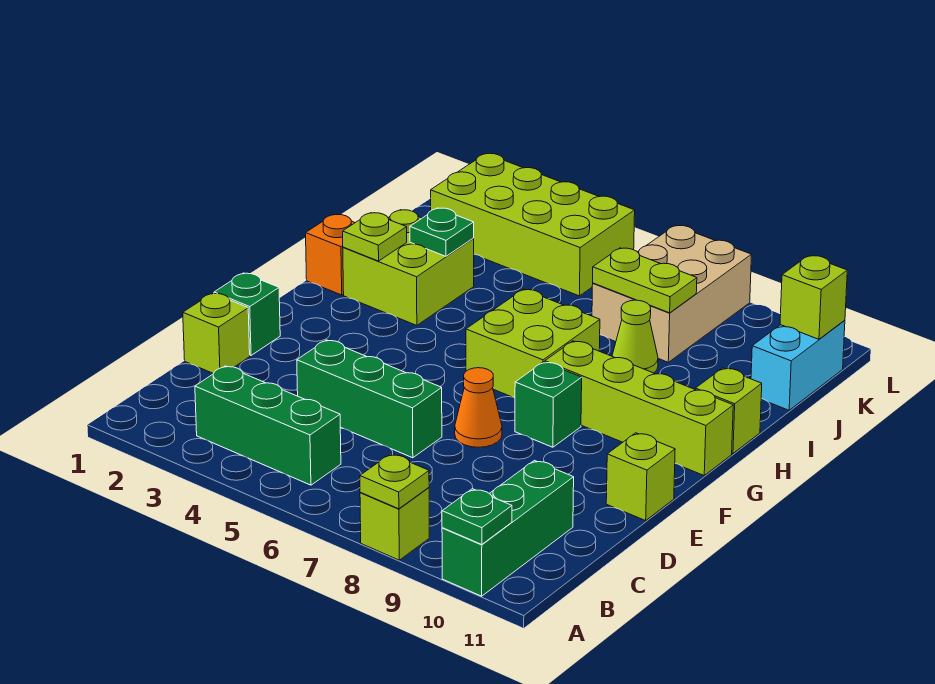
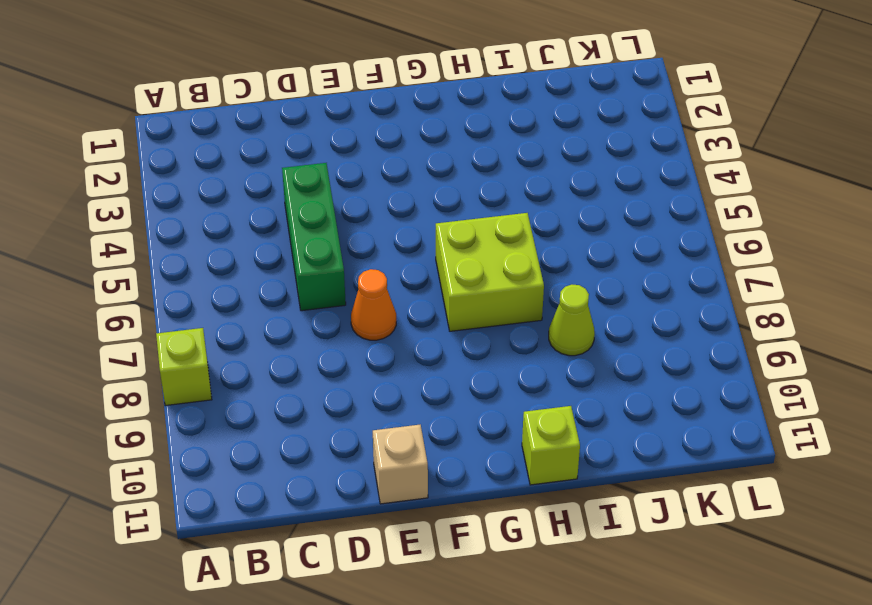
tan brick E11 level 1 -> lime brick E11 level 1
none -> green brick A10:C10 level 1
none -> green brick B3:B5 level 1
none -> lime brick D1 level 1

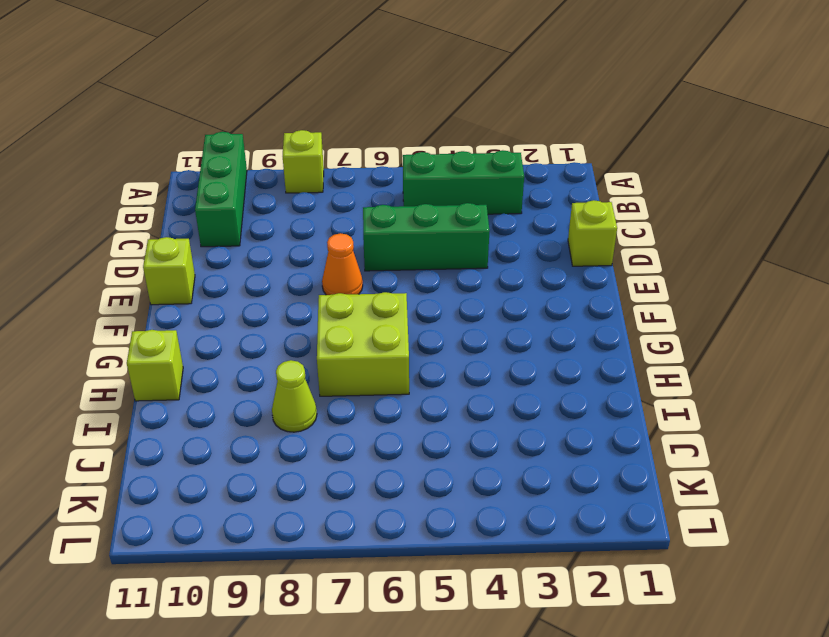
none -> green brick E1 level 1
none -> green brick F8 level 1
none -> lime brick G8:G11 level 1

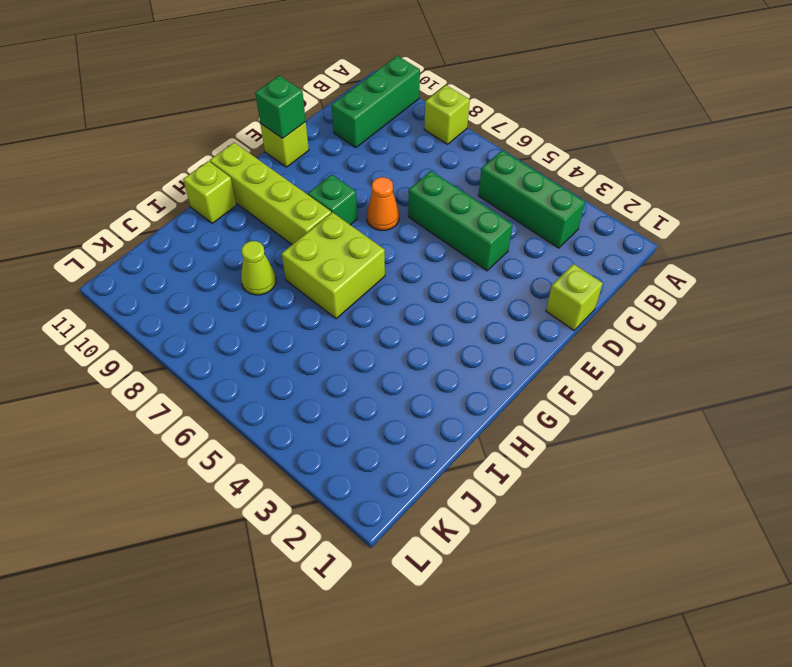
green brick E11 level 2 -> green brick E1 level 1
none -> orange brick H1 level 1
none -> lime brick H2:I3 level 1
none -> tan brick J7:L8 level 1

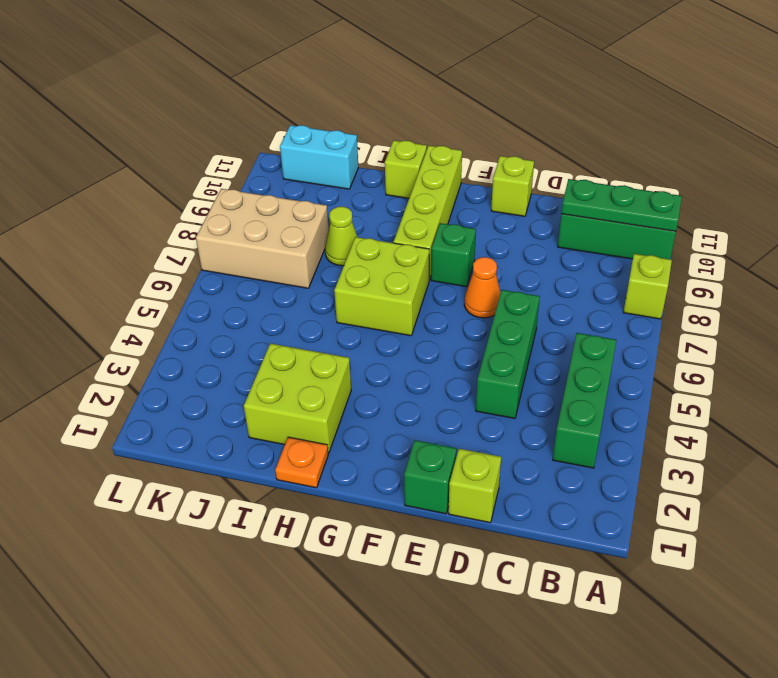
green plate A10:C10 level 2 -> green plate A10 level 2
orange plate H1 level 1 -> orange brick H1 level 1
none -> lime brick K2:L5 level 1
none -> lime plate A8 level 2
none -> lime plate H2 level 2

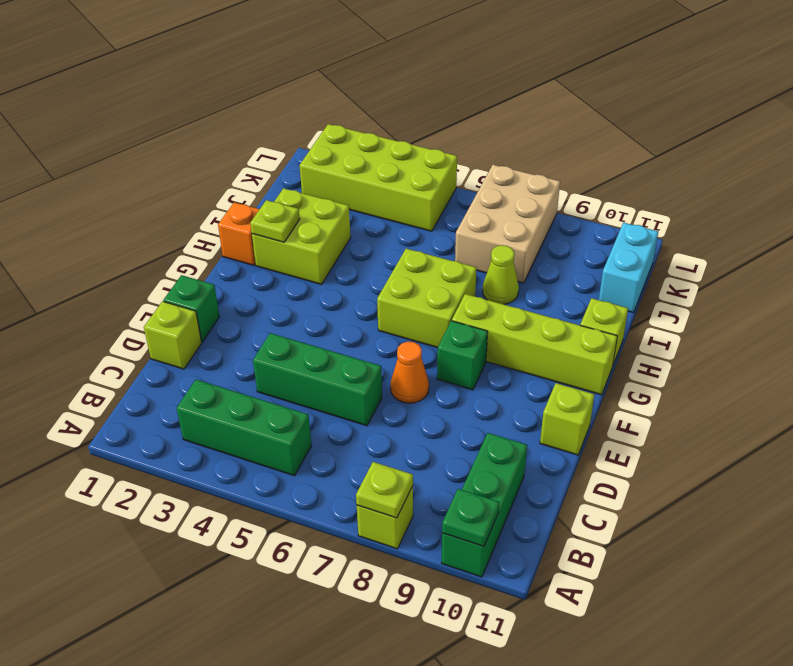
none -> green plate I3 level 2
none -> lime plate J7:J8 level 2
none -> lime brick K11 level 2

